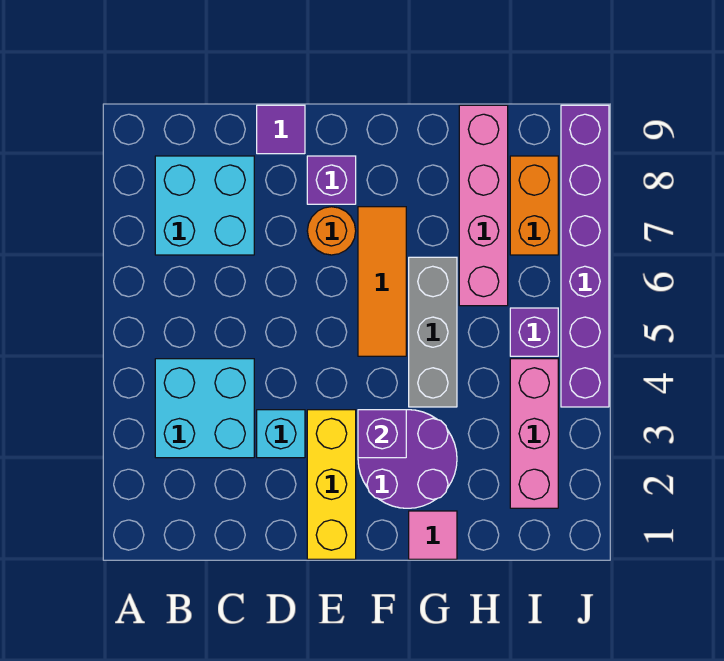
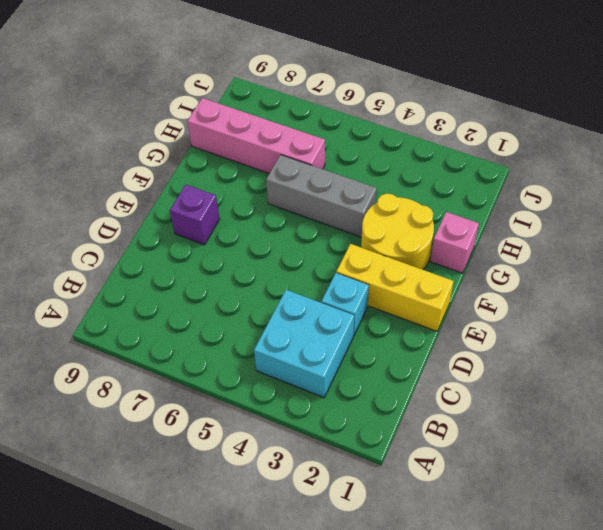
yellow round brick F2:G3 level 1 -> purple round brick F2:G3 level 1
pink brick G1 level 1 -> pink tile G1 level 1
none -> cyan brick B7:C8 level 1
none -> purple tile D9 level 1
none -> orange round brick E7 level 1

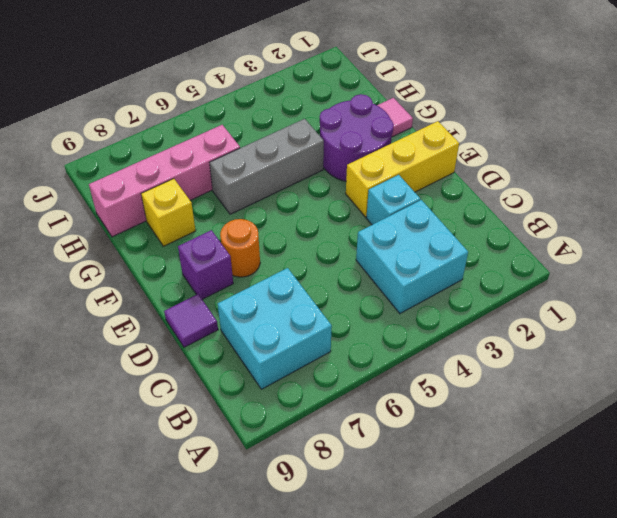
yellow brick G8 level 1 -> none
none -> orange tile F5:F7 level 1
none -> pink brick I2:I4 level 1
none -> purple brick I5 level 1

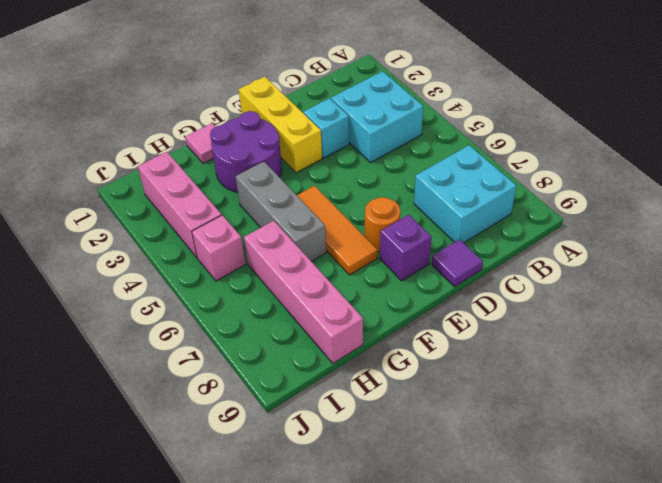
pink brick I5 level 1 -> purple brick I5 level 1
none -> orange brick I7:I8 level 1
none -> purple brick J4:J9 level 1
none -> purple brick F3 level 2

